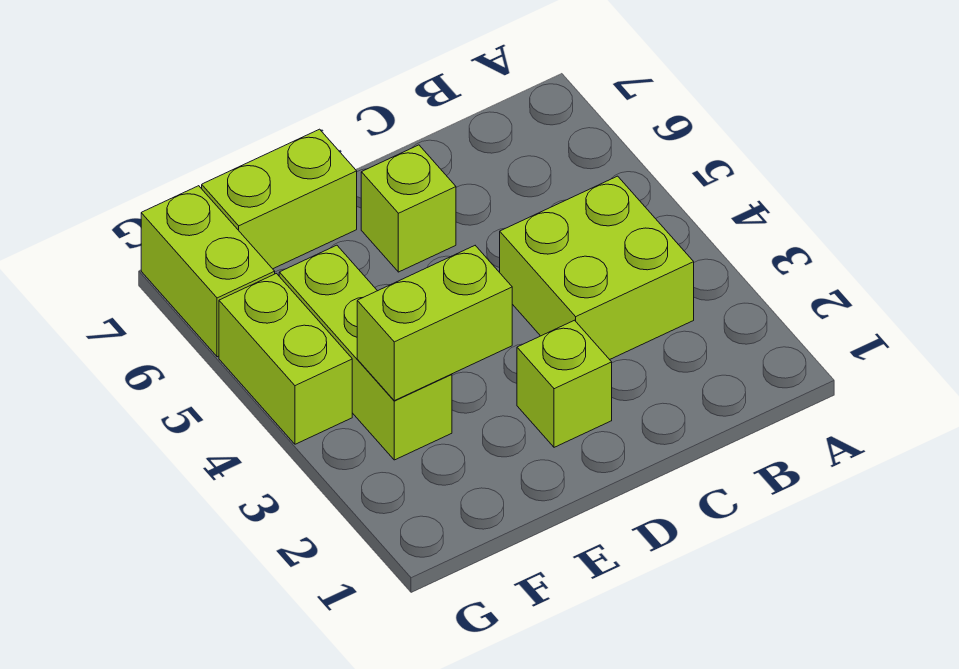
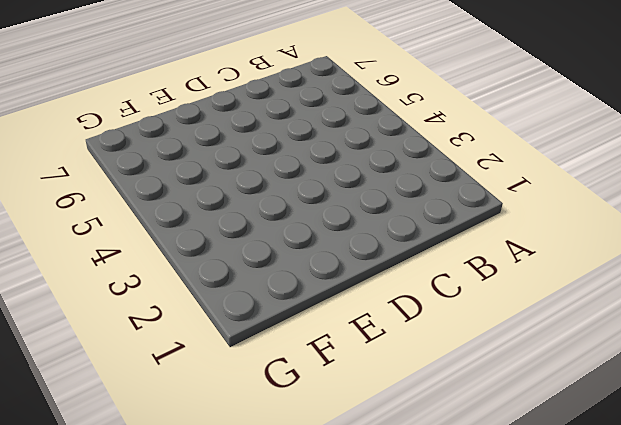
none -> lime brick B3:C4 level 1
none -> lime brick D2 level 1

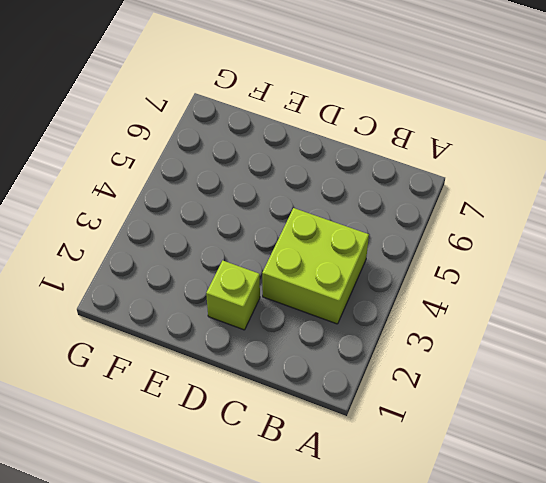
none -> lime brick D6 level 1
none -> lime brick E7:F7 level 1

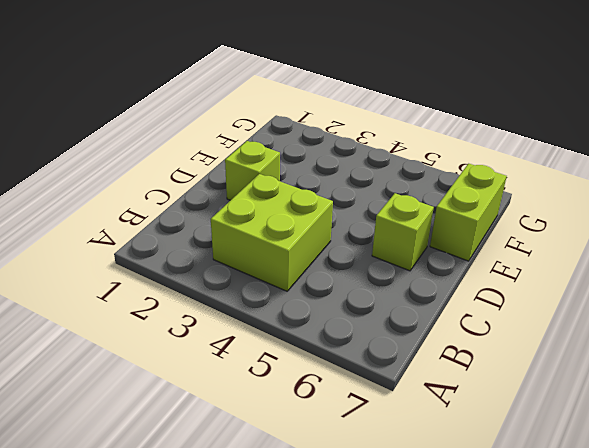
none -> lime brick F3:F5 level 1
none -> lime brick G4:G5 level 1

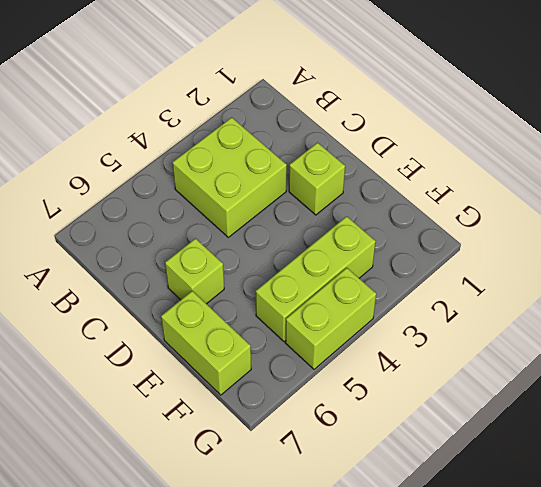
none -> lime brick G6:G7 level 1
none -> lime brick E3:F3 level 2

